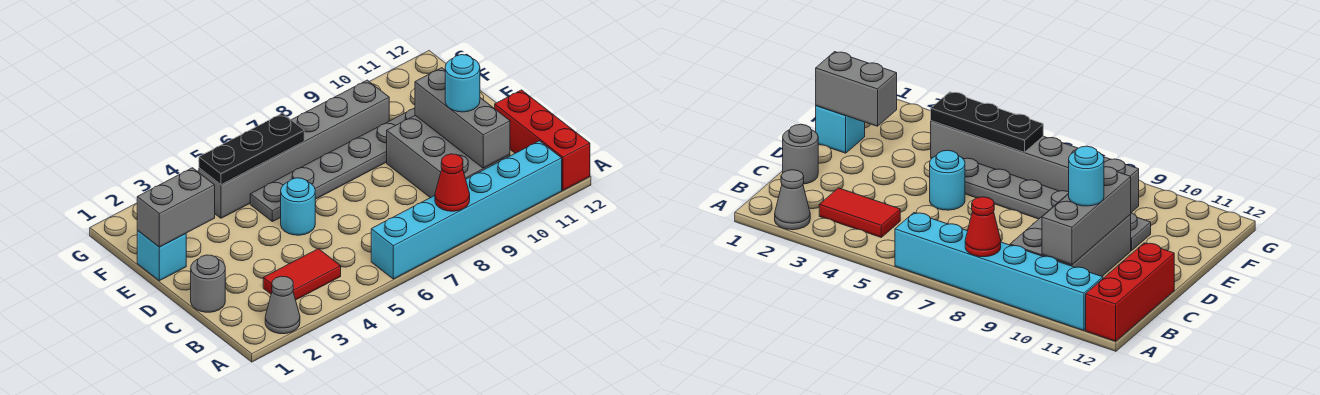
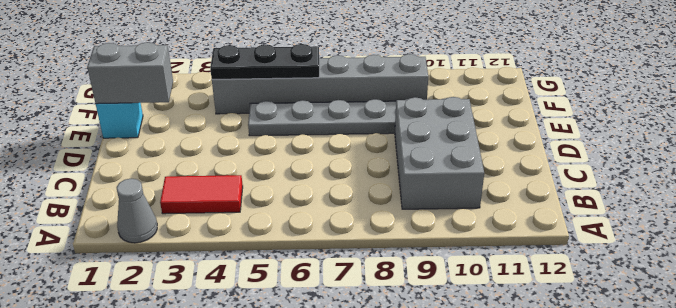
none -> cyan brick A6:A11 level 1
none -> red brick A12:C12 level 1
none -> grey round brick C1 level 1

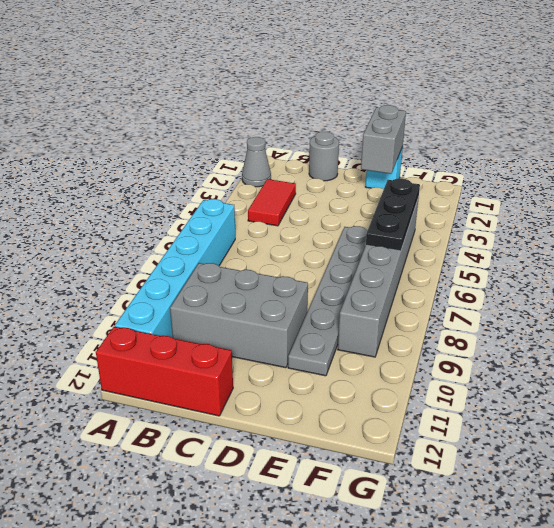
none -> cyan round brick D5 level 1
none -> red cone A8 level 2
none -> grey brick B10:D10 level 2

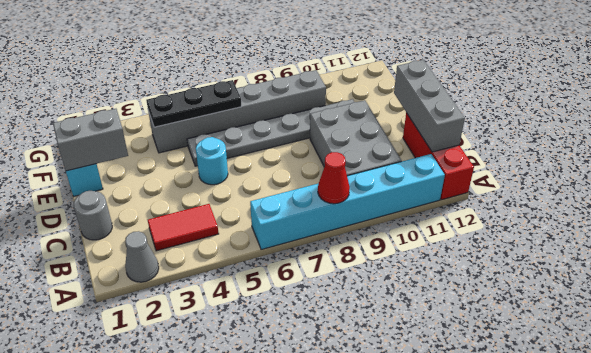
grey brick B12:D12 level 2 -> grey brick B10:D10 level 2
none -> cyan round brick C10 level 3

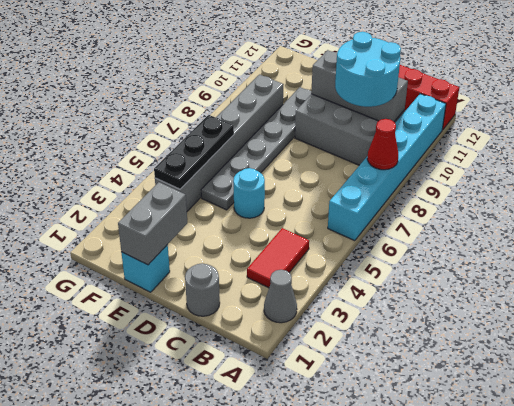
cyan round brick B9:C10 level 3 -> cyan round brick C10 level 3

